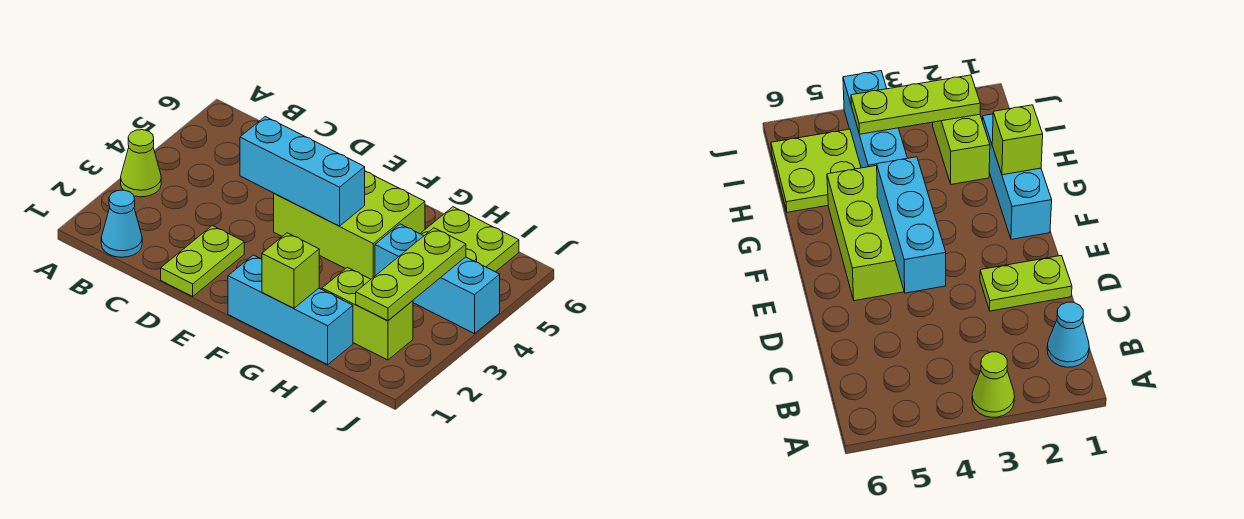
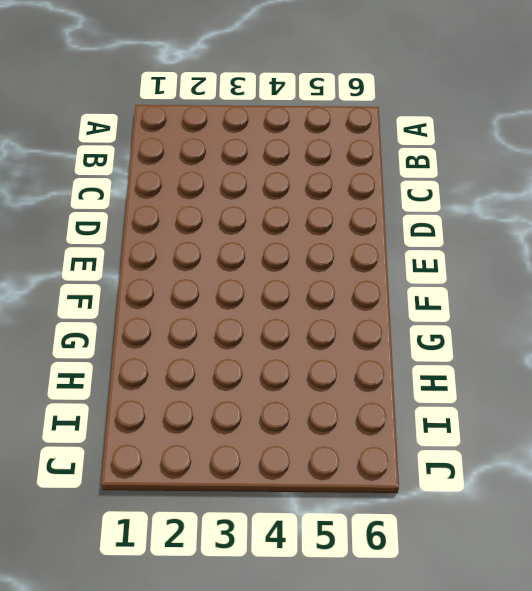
none -> lime cone A3 level 1
none -> cyan cone B1 level 1

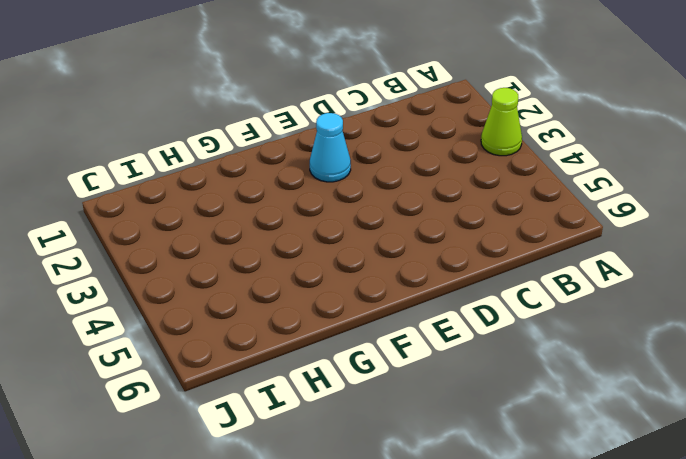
cyan cone E2 level 1 -> cyan cone B1 level 1
none -> lime plate D1:D2 level 1
none -> lime brick E4:G5 level 1

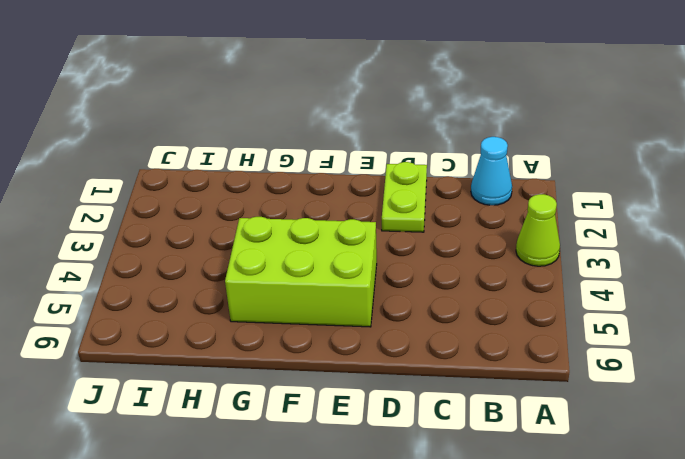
none -> cyan brick F1:H1 level 1
none -> lime brick H2:I2 level 1

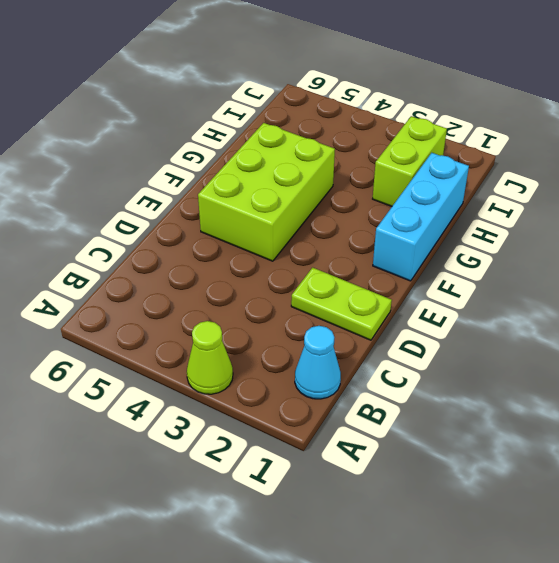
none -> cyan brick H4:J4 level 1
none -> lime plate H5:I6 level 1

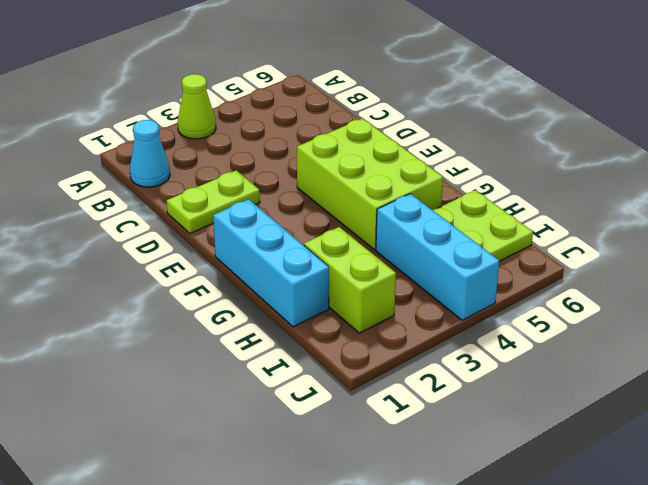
none -> cyan brick D4:F4 level 2
none -> lime brick G1 level 2

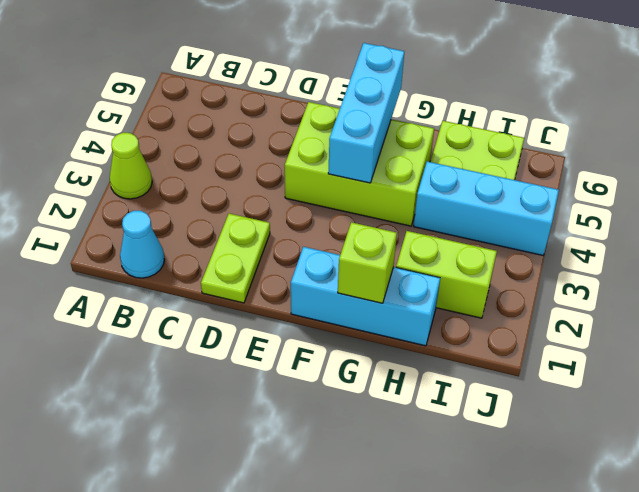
cyan brick F4:F6 level 2 -> cyan brick D4:F4 level 2
none -> lime plate I2:I4 level 2

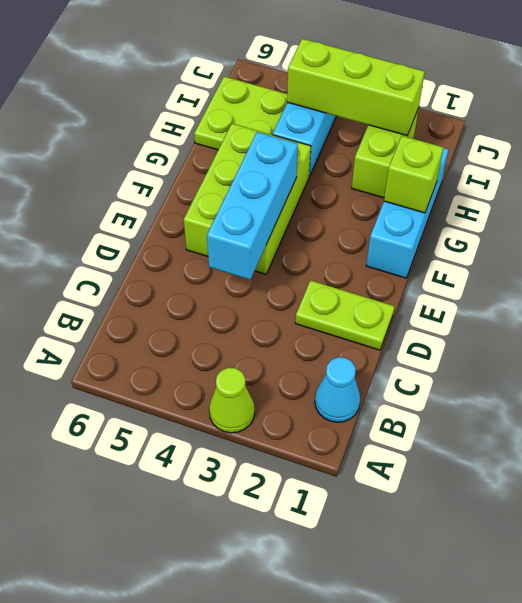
lime brick I2:I4 level 2 -> lime plate I2:I4 level 2

